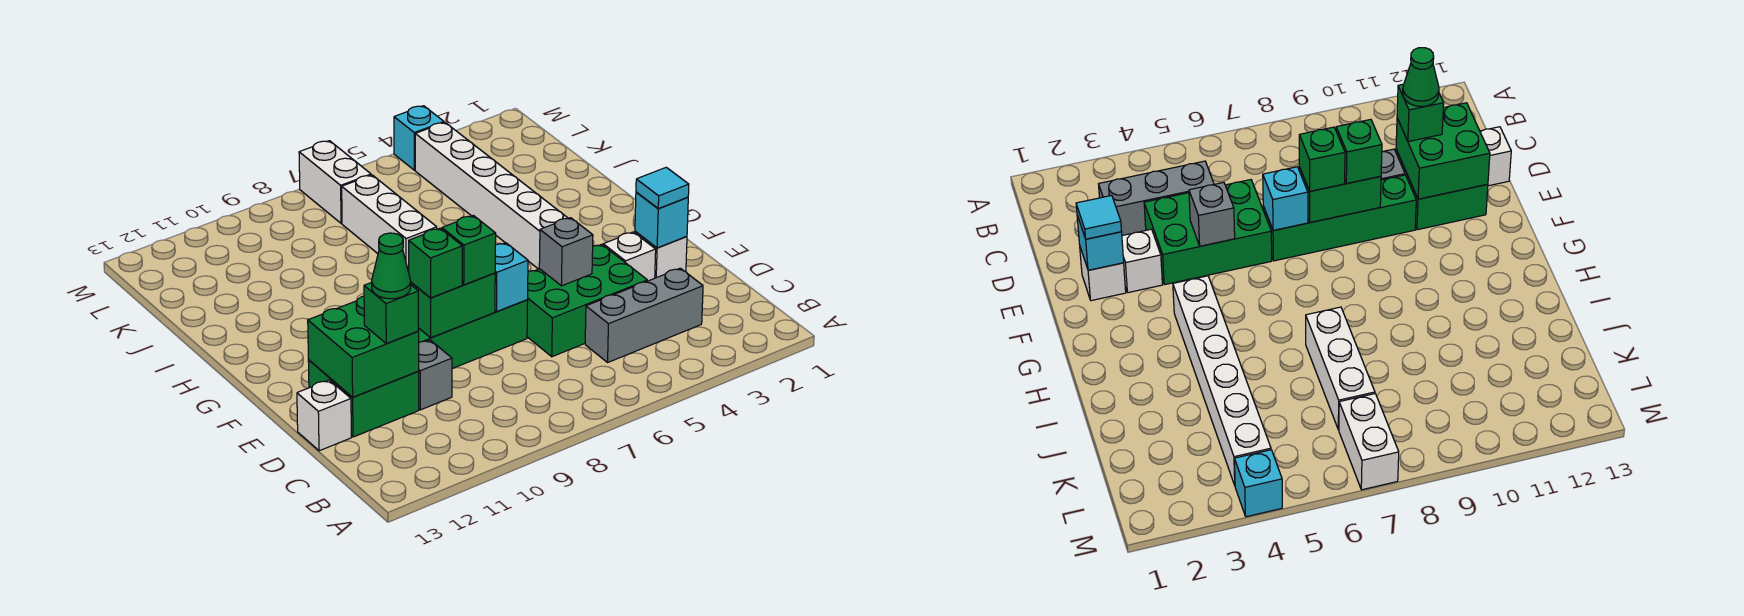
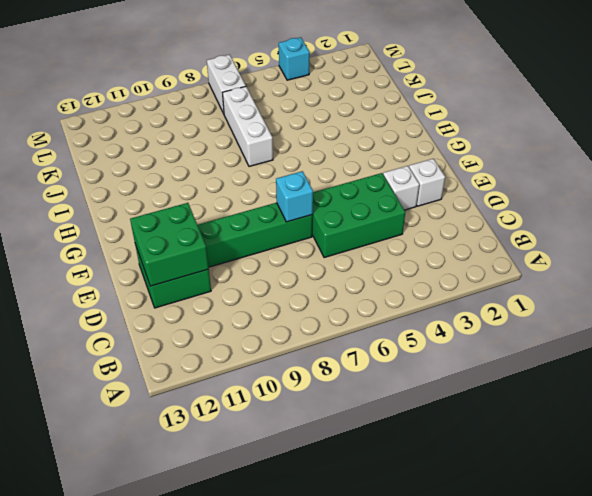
none -> grey brick C3:C5 level 1
none -> grey brick D10 level 1
none -> white brick D13 level 1

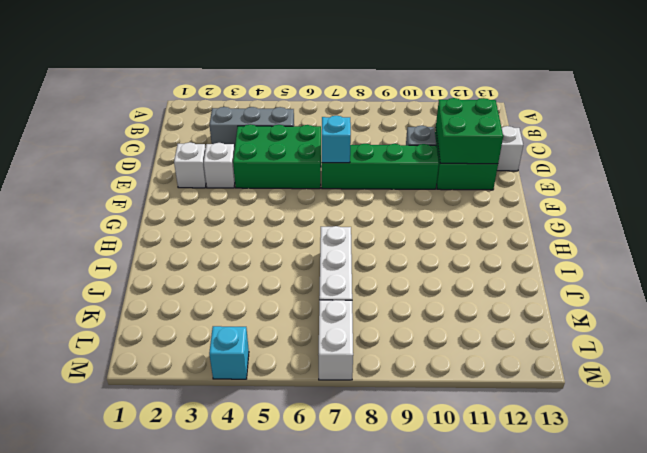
none -> white brick G4:L4 level 1
none -> cyan brick E2 level 2
none -> grey brick E5 level 2

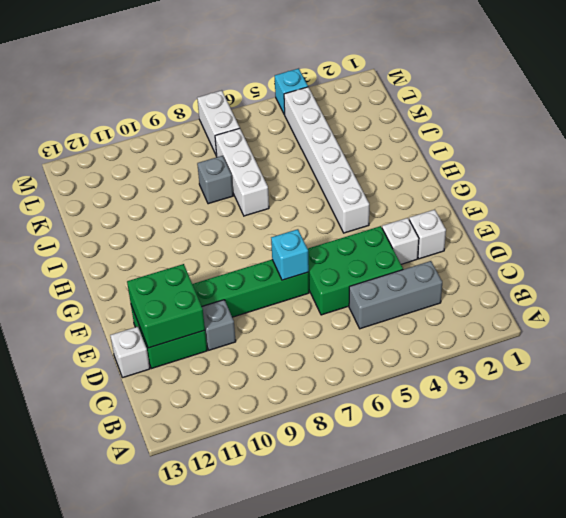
grey brick J8 level 1 -> grey brick E5 level 2
none -> cyan brick E2 level 2
none -> green brick E8:E9 level 2
none -> green brick D11 level 3

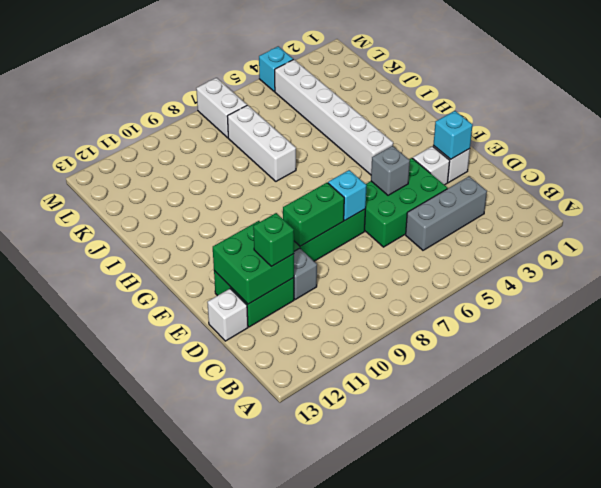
none -> cyan tile E2 level 3
none -> green brick E8 level 3
none -> green brick E9 level 3

